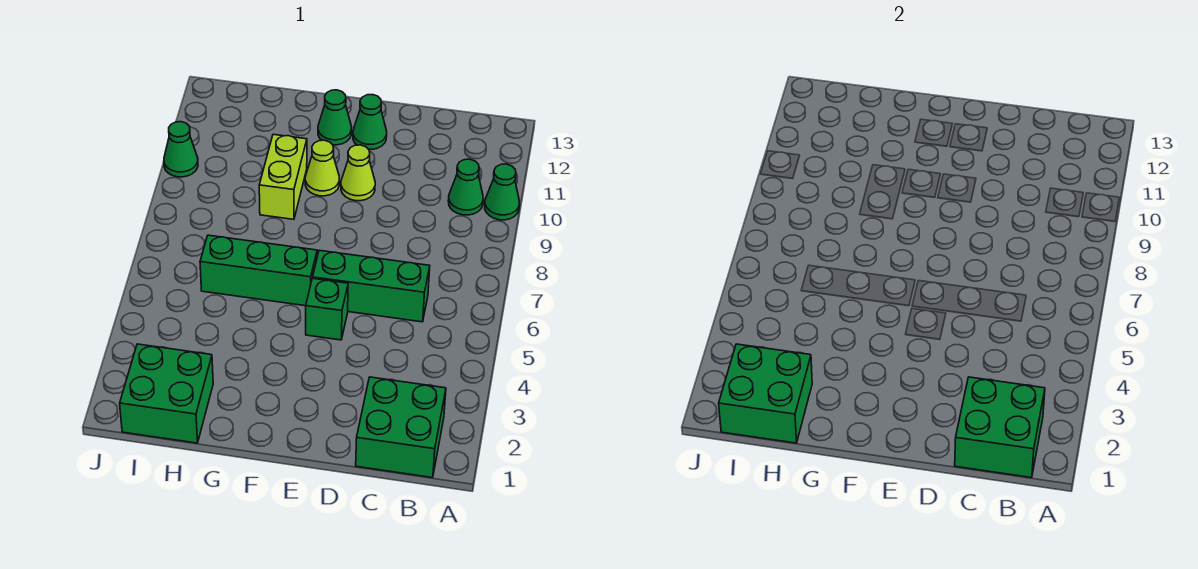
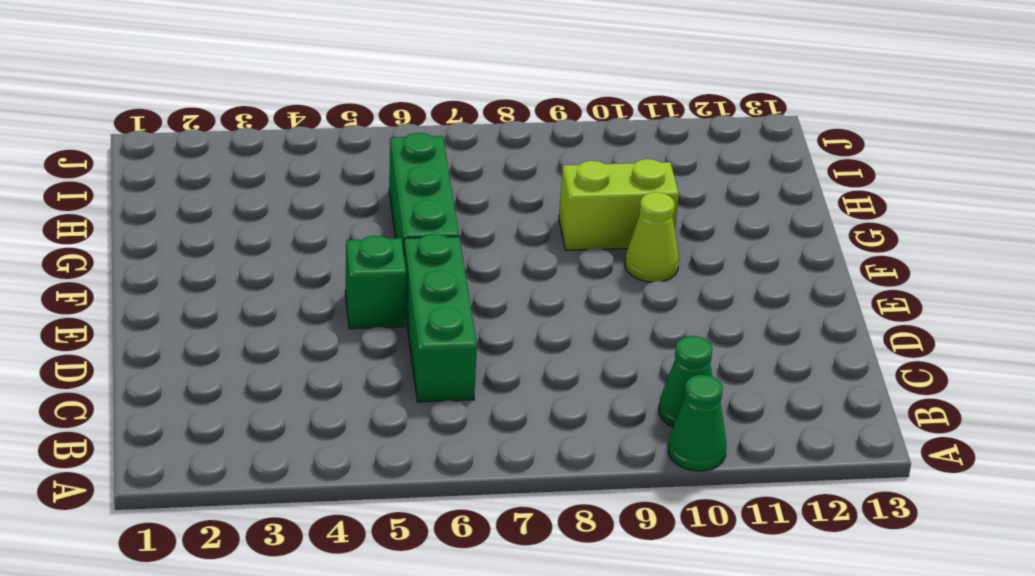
none -> green brick B1:C2 level 1
none -> lime cone E10 level 1
none -> green cone E12 level 1

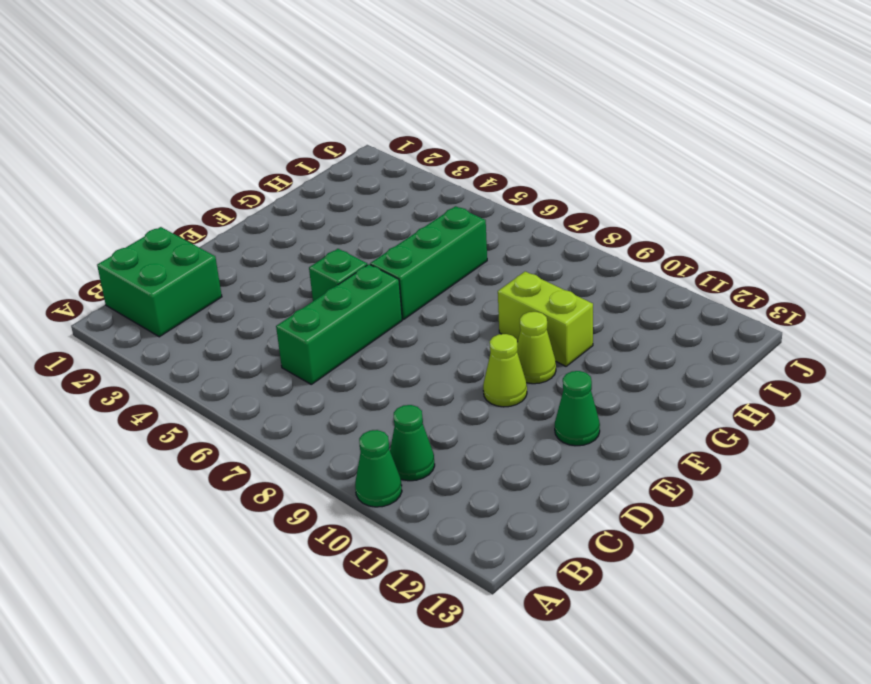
none -> green cone F12 level 1
none -> green brick H1:I2 level 1
none -> green cone J10 level 1

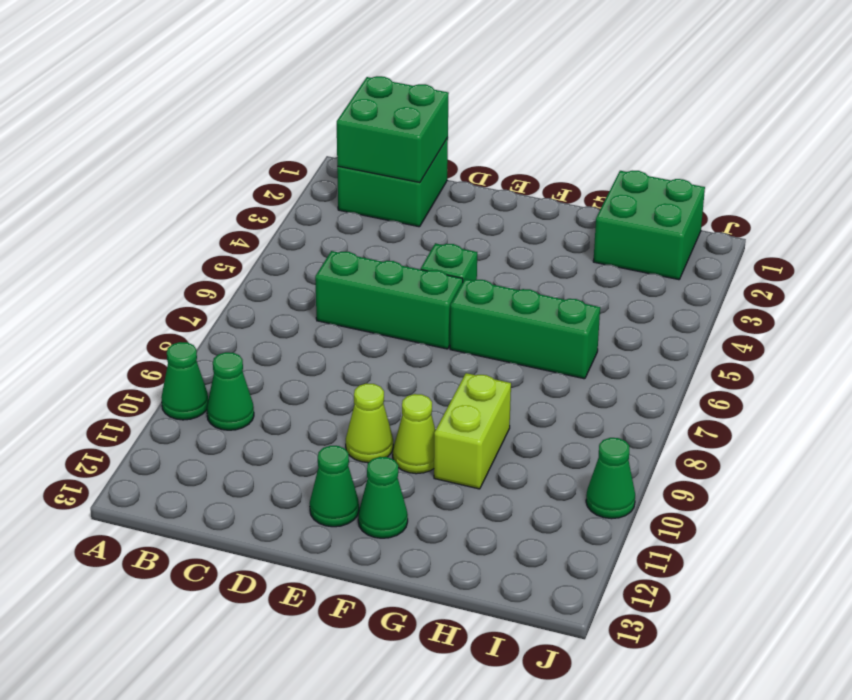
none -> green brick H1:I2 level 2

